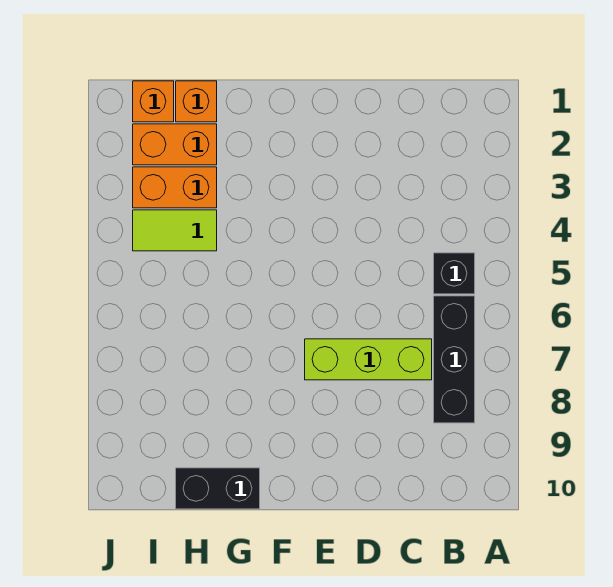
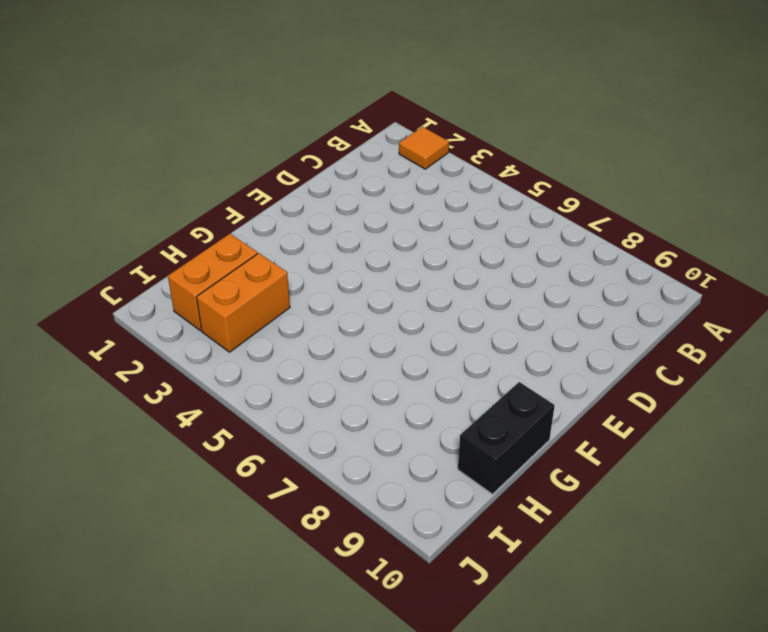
orange tile A2 level 1 -> none
none -> black brick B5 level 1
none -> black brick B6:B8 level 1

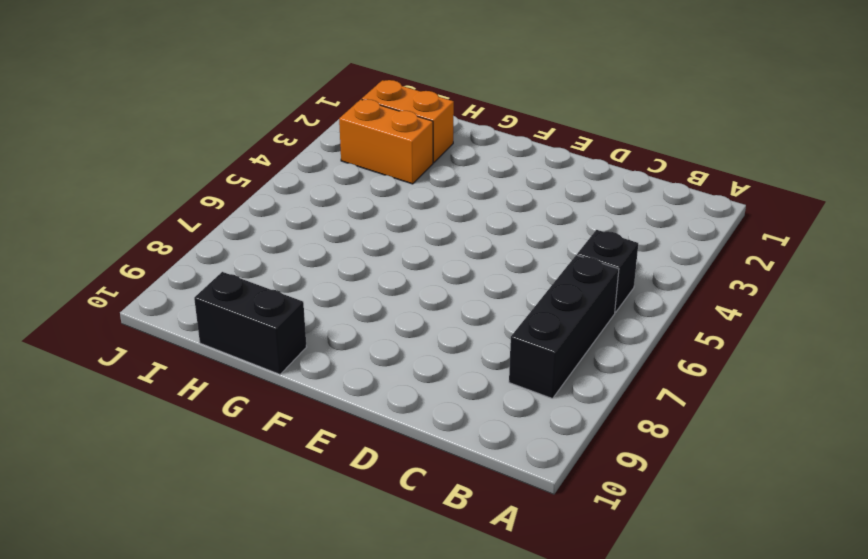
none -> lime brick C7:E7 level 1
none -> orange brick H1 level 1

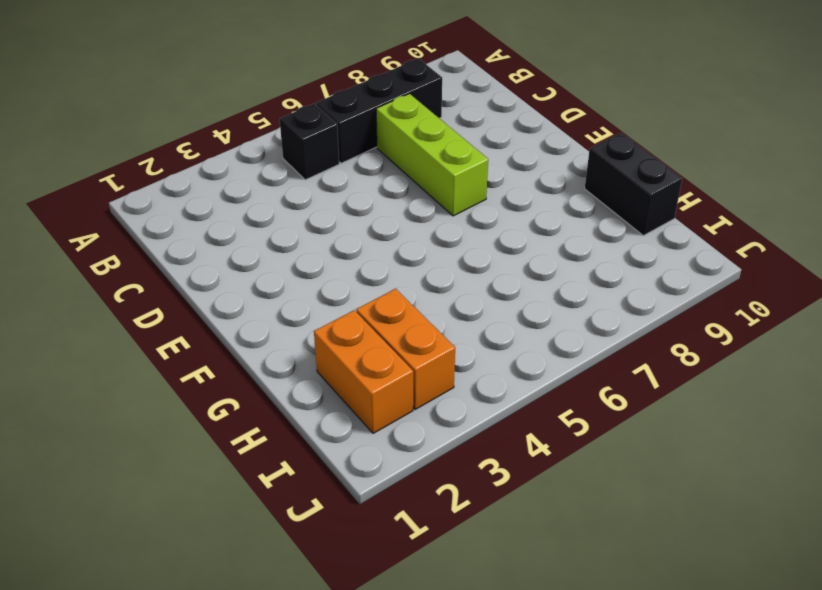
none -> orange brick H1 level 1
none -> lime tile H4:I4 level 1

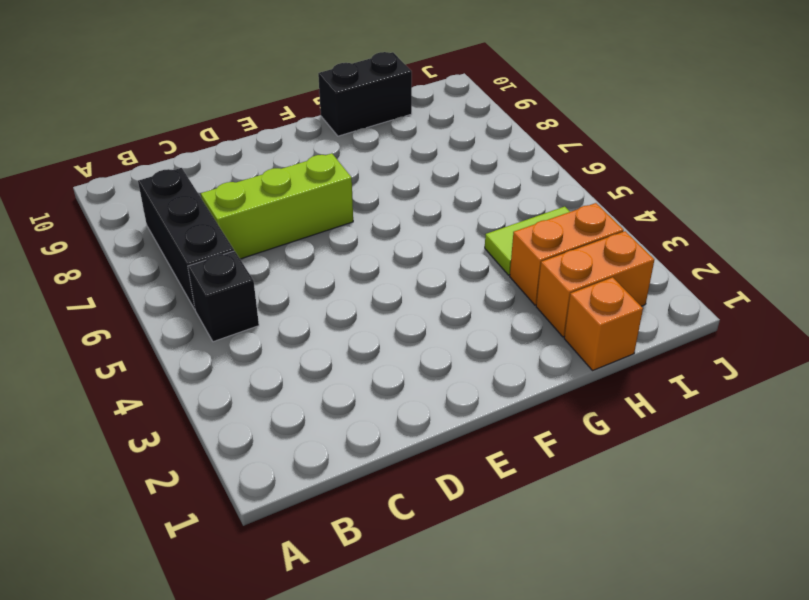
none -> orange brick I1 level 1

